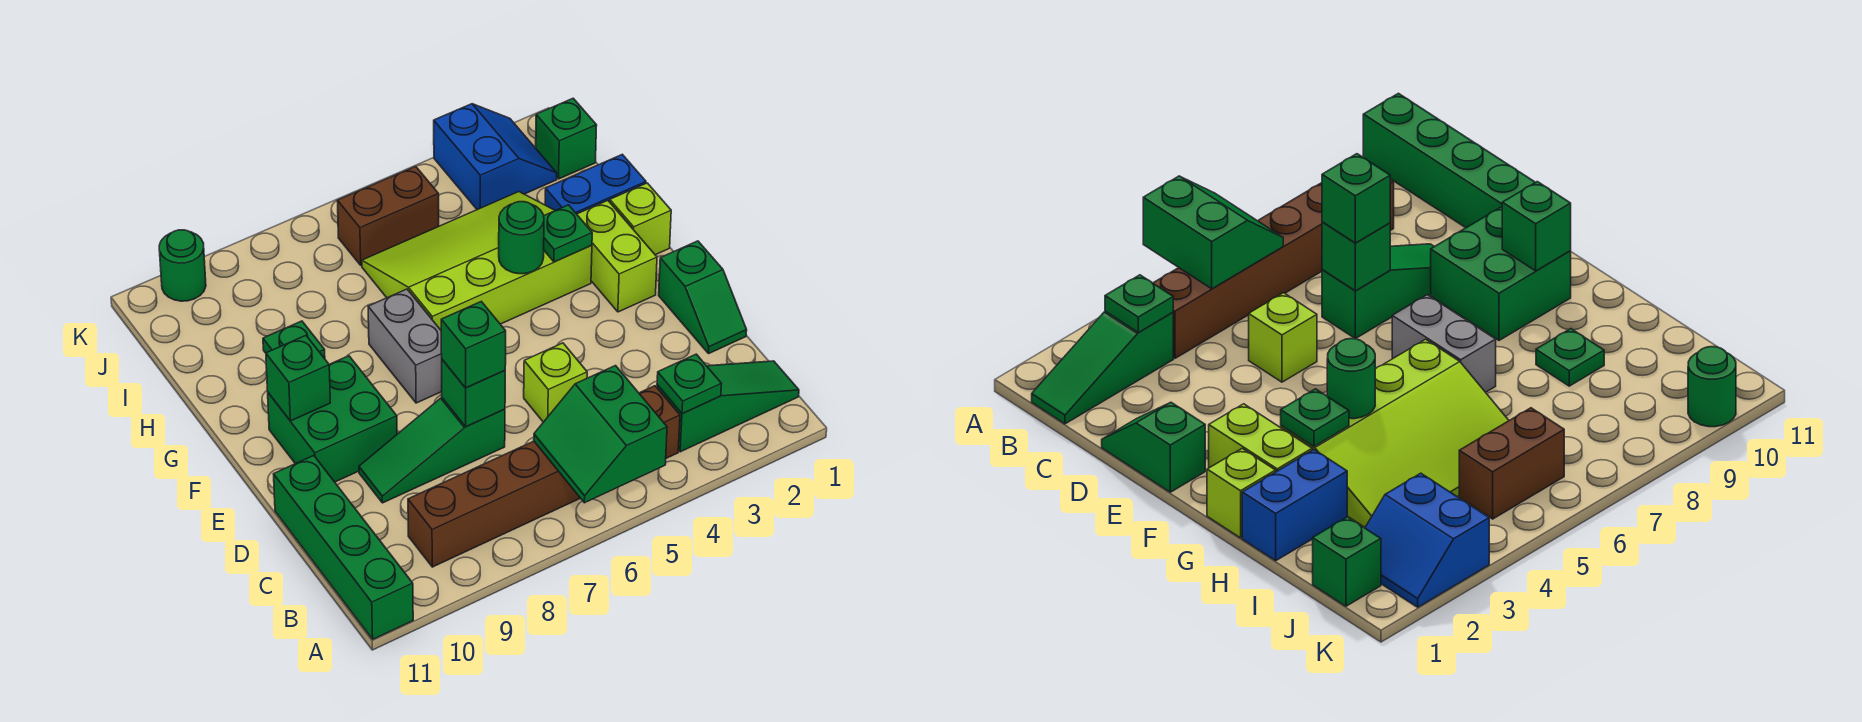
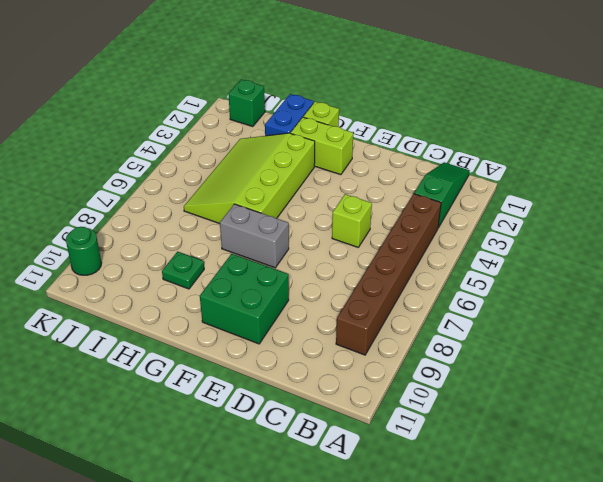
none -> green brick A11:D11 level 1
none -> green slope D1:E1 level 1 top E
none -> green slope D7:D9 level 1 top 7

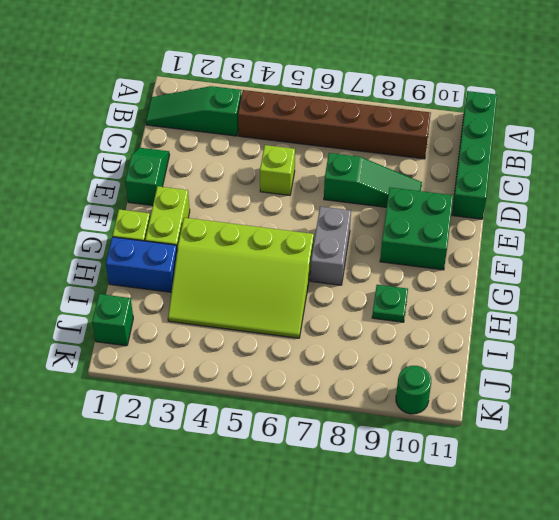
none -> blue slope J2:K3 level 1 top 3
none -> brown brick J5:J6 level 1
none -> green slope A5:B6 level 2 top 5

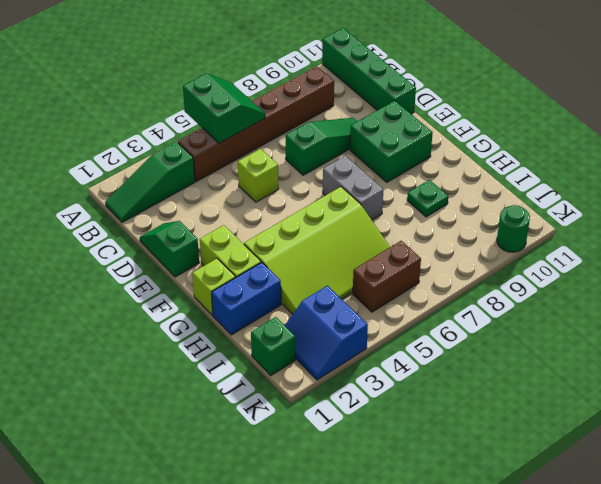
none -> green plate B3 level 2
none -> green brick D7 level 2
none -> green brick F10 level 2

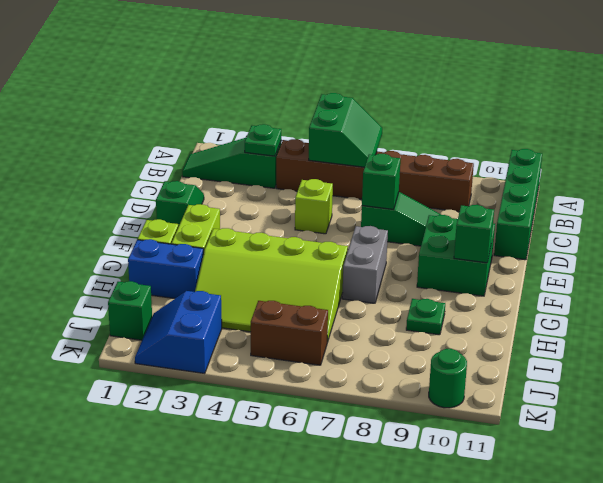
none -> green plate G3 level 2
none -> green round brick G4 level 2
none -> green brick D7 level 3

